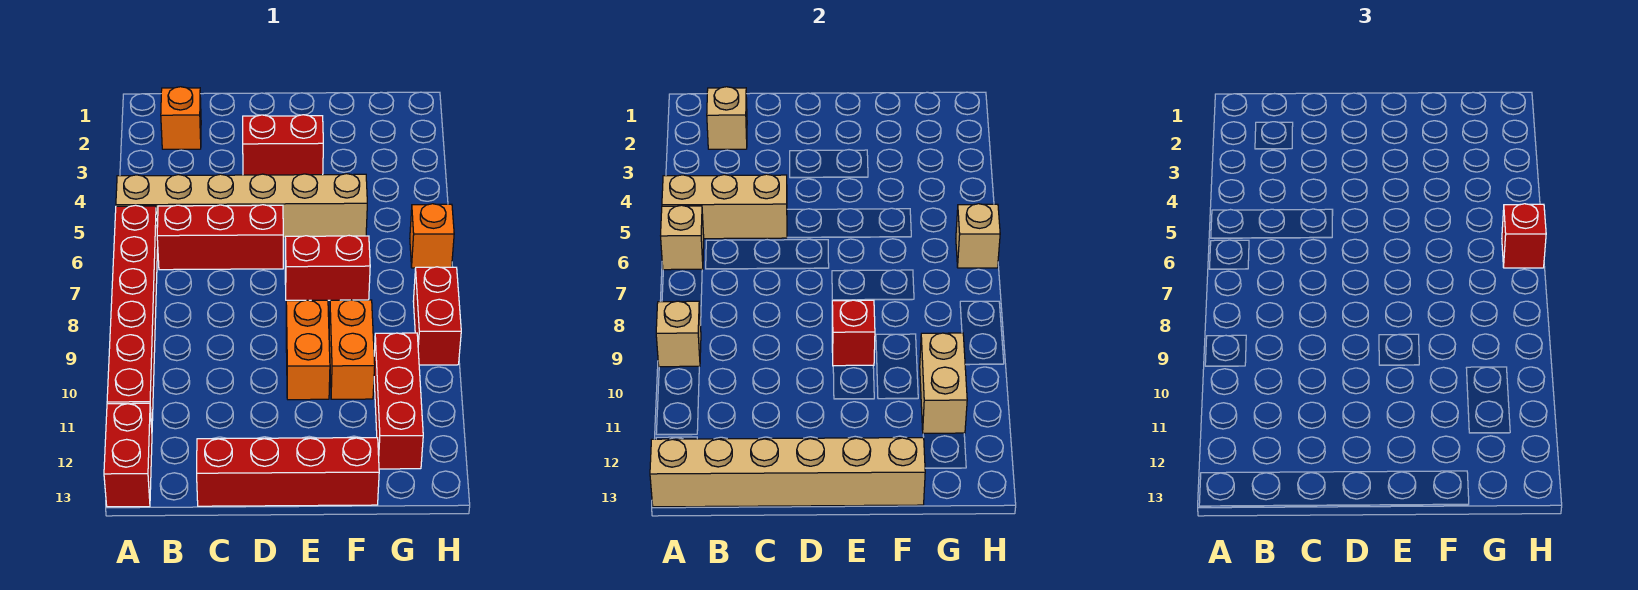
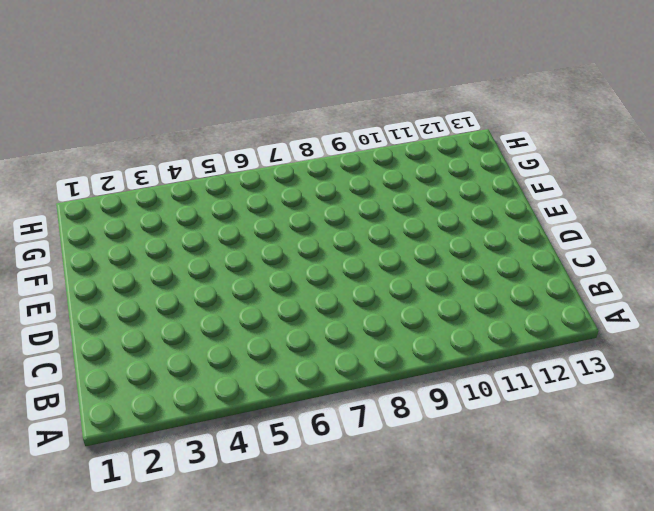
none -> tan brick A5:F5 level 1
none -> red brick A6:A11 level 1
none -> red brick A12:A13 level 1

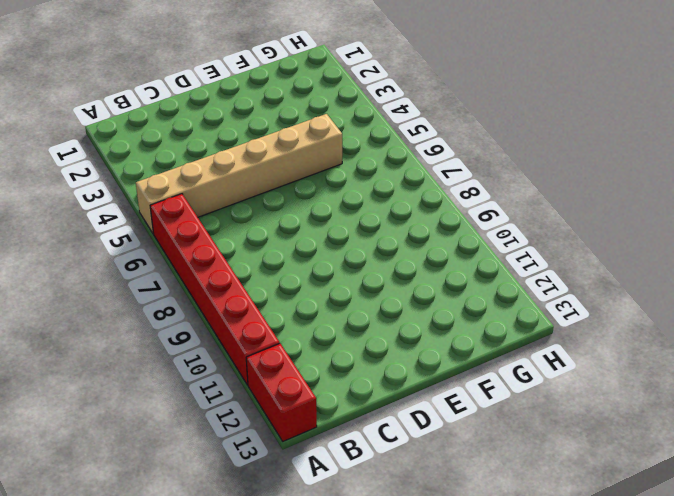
none -> orange brick B2 level 1
none -> red brick B6:D6 level 1
none -> red brick C13:F13 level 1

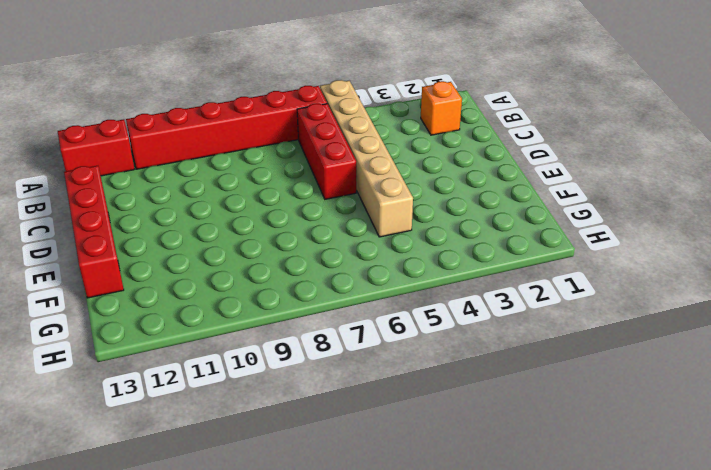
none -> red brick D3:E3 level 1
none -> red brick E7:F7 level 1
none -> orange brick E9:E10 level 1

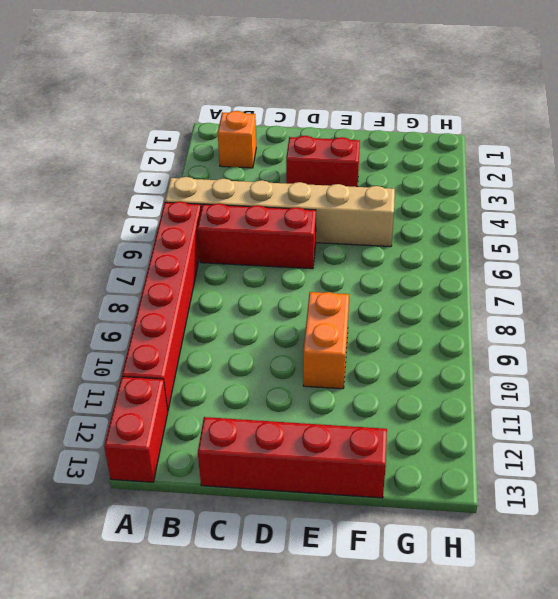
none -> red brick E7:F7 level 1
none -> orange brick F9:F10 level 1
none -> red brick G10:G12 level 1

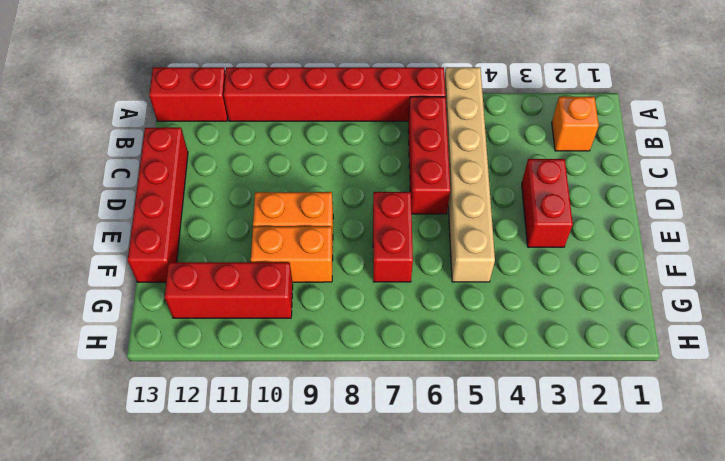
none -> orange brick H6 level 1
none -> red brick H8:H9 level 1
none -> tan brick A5:C5 level 2

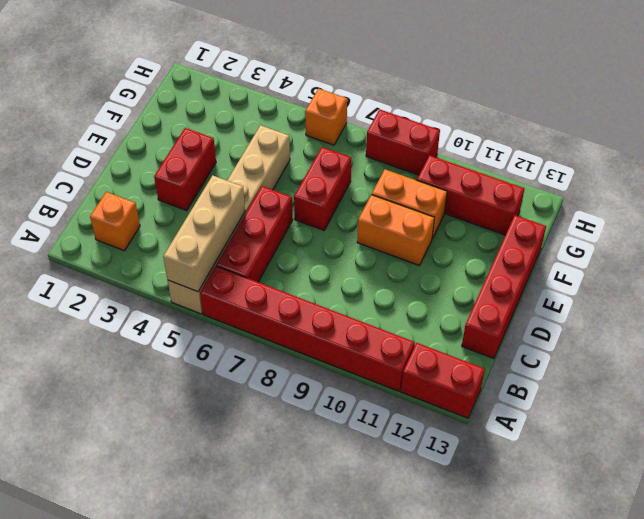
none -> tan brick A6 level 2
none -> tan brick A9 level 2
none -> tan brick A13:F13 level 2

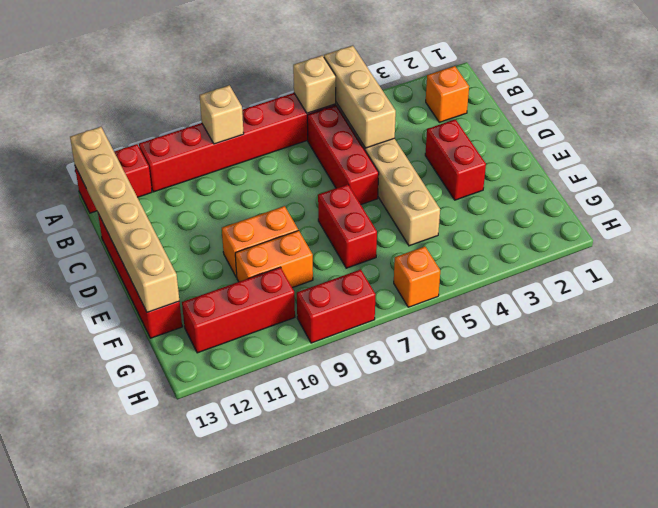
none -> tan brick B2 level 2
none -> red brick E9 level 2
none -> tan brick G10:G11 level 2

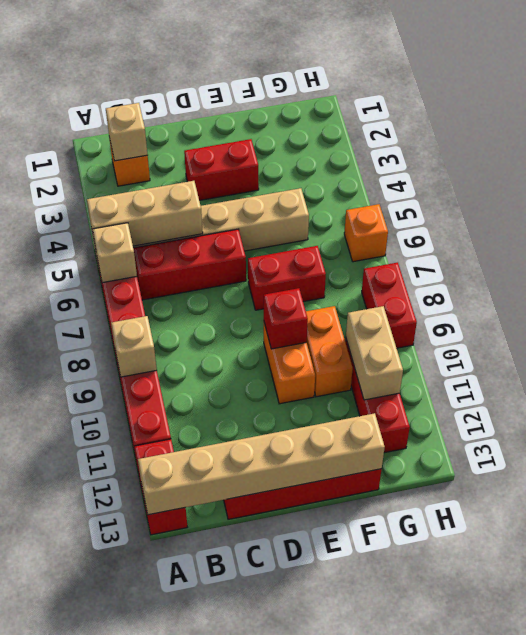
none -> tan brick H6 level 2
none -> red brick H6 level 3

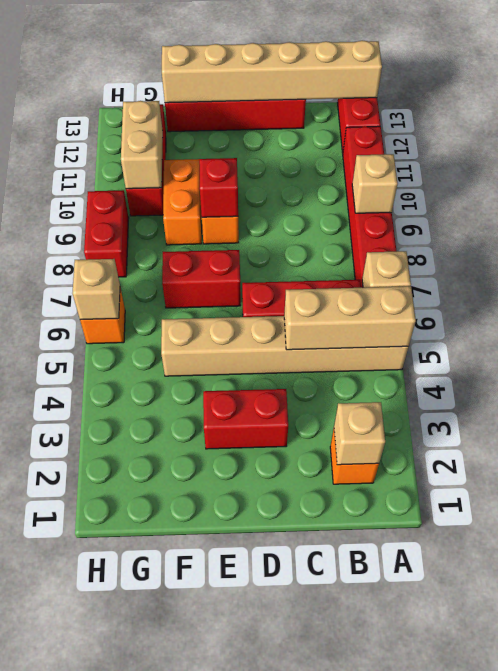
none -> red brick H6 level 3

